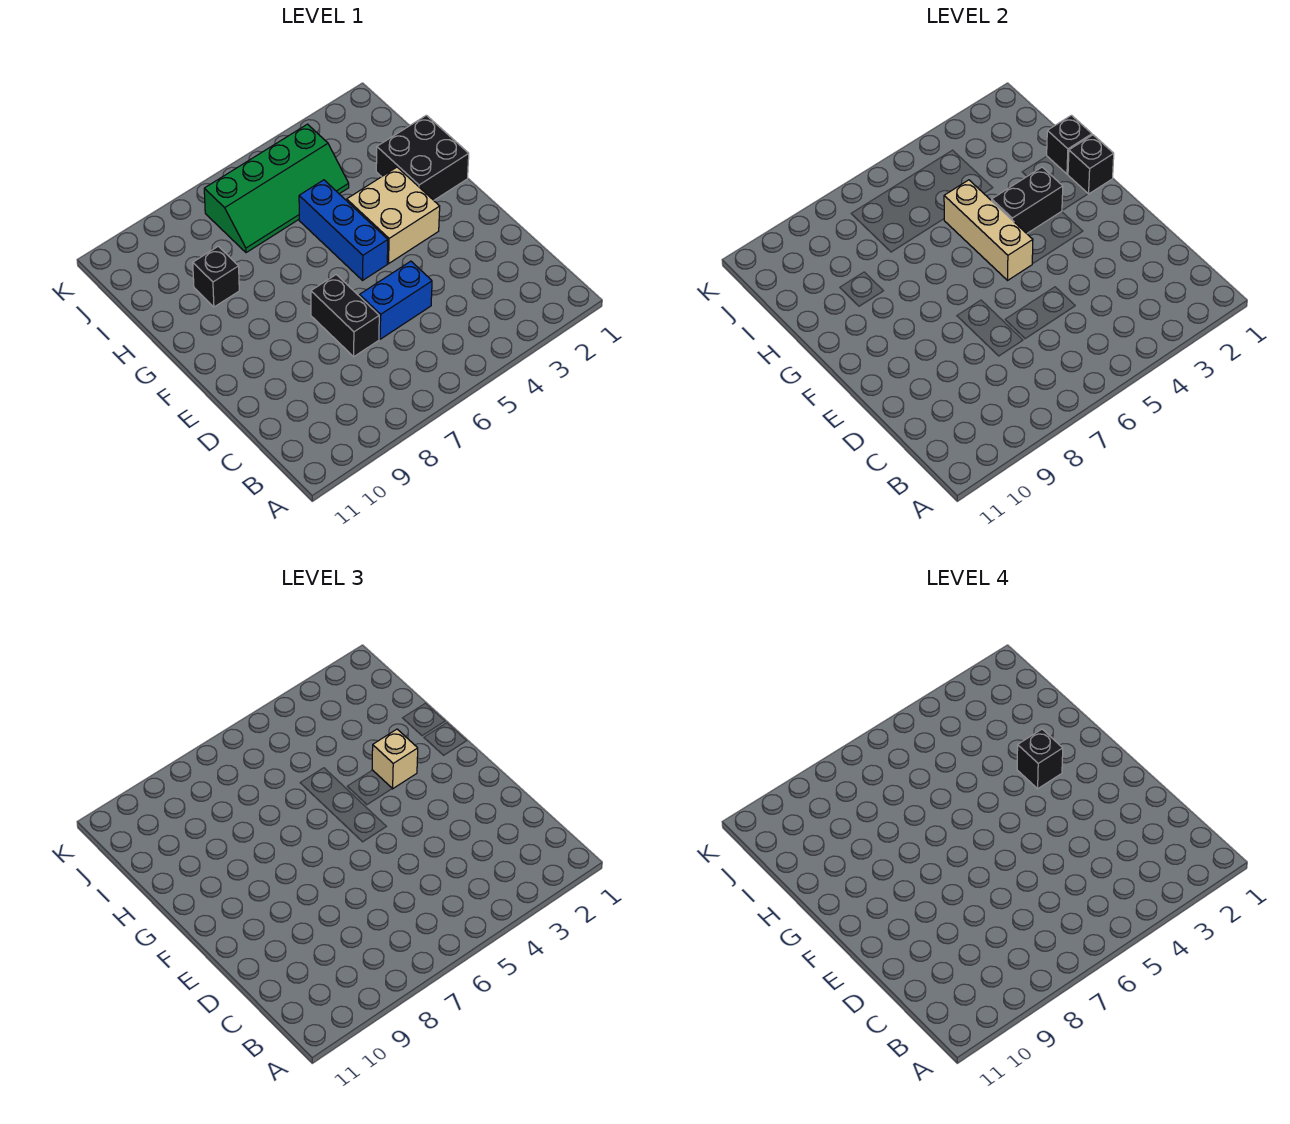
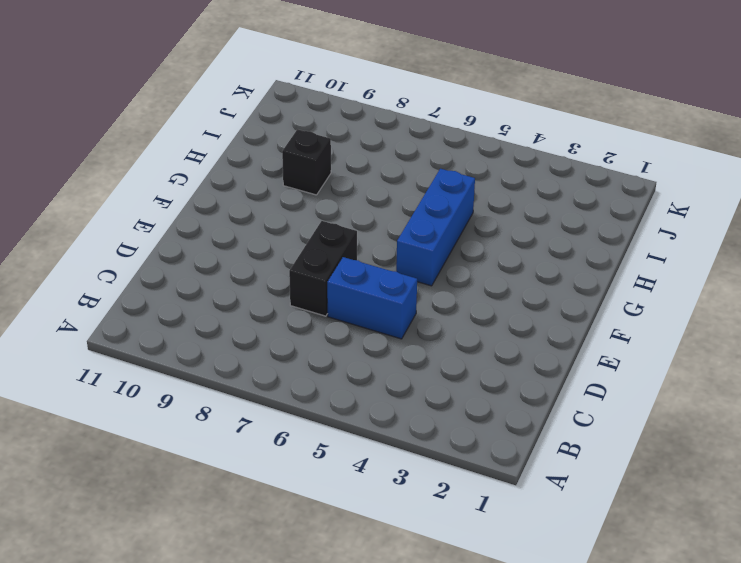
none -> tan brick F3:G4 level 1
none -> black brick G1:H2 level 1
none -> green slope I4:J7 level 1 top J

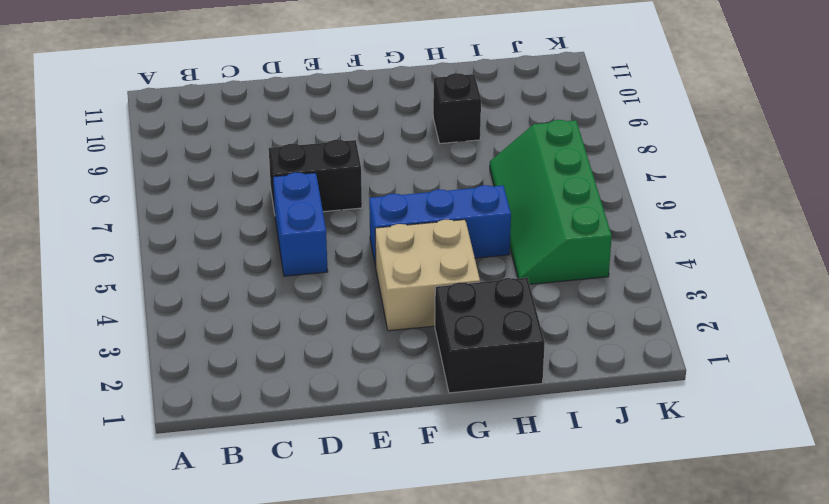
none -> tan brick F5:H5 level 2
none -> black brick G1 level 2
none -> black brick G3:G4 level 2

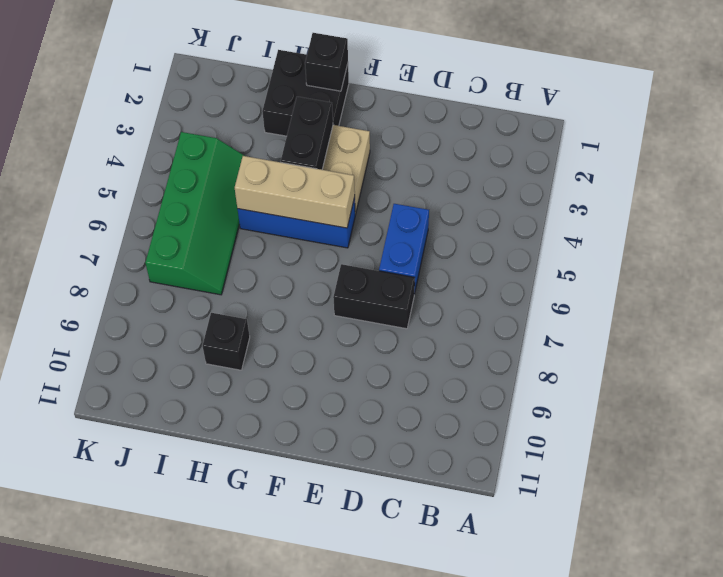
none -> black brick H1 level 2
none -> tan brick G3 level 3
none -> black brick G3 level 4

